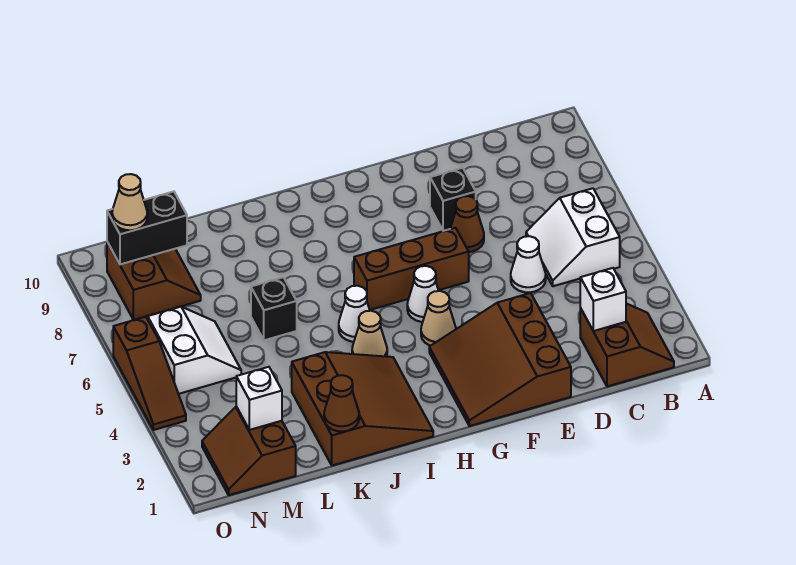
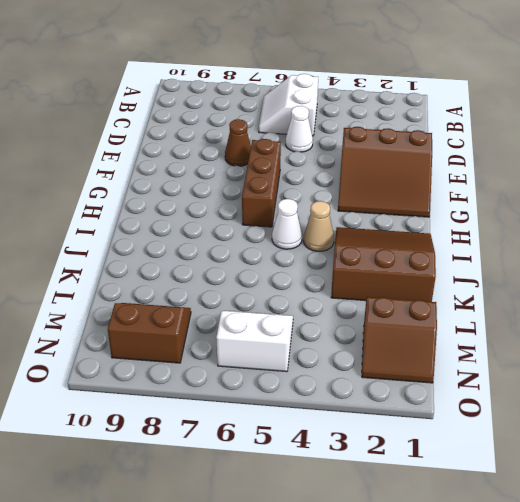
white slope B5:C6 level 1 top 5 -> white slope B5:C6 level 1 top B
none -> brown slope B1:C2 level 1 top C
none -> black brick E8 level 1
none -> tan cone G4 level 1

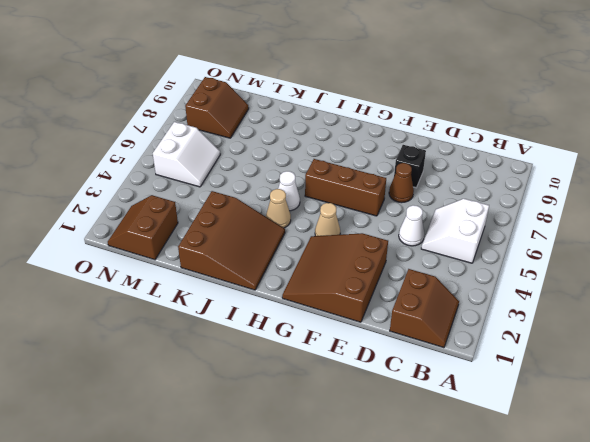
none -> white cone G5 level 1
none -> black brick K6 level 1
none -> brown slope O4:O6 level 1 top 6

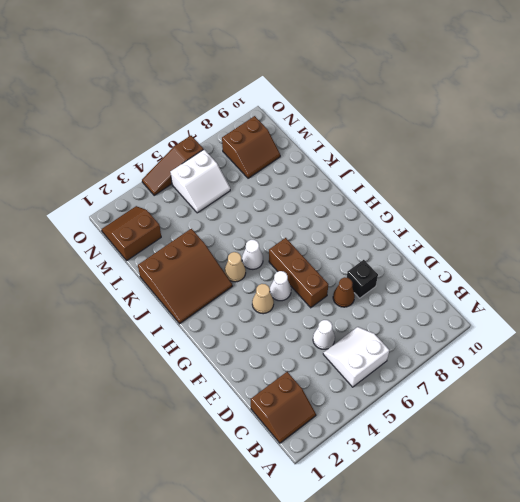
none -> brown slope E1:G3 level 1 top E
none -> black brick K6 level 1
none -> white brick C2 level 2

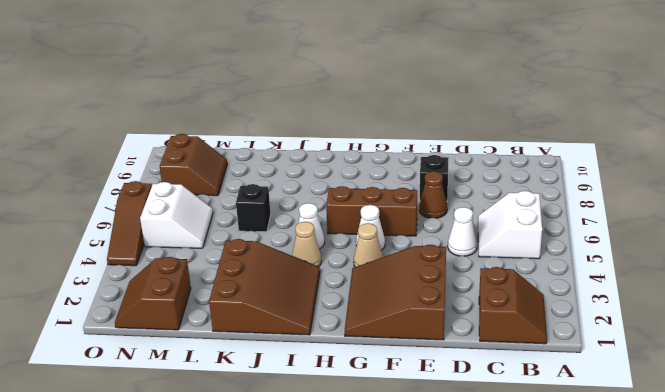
none -> white brick C2 level 2
none -> brown cone K1 level 2
none -> white brick M2 level 2

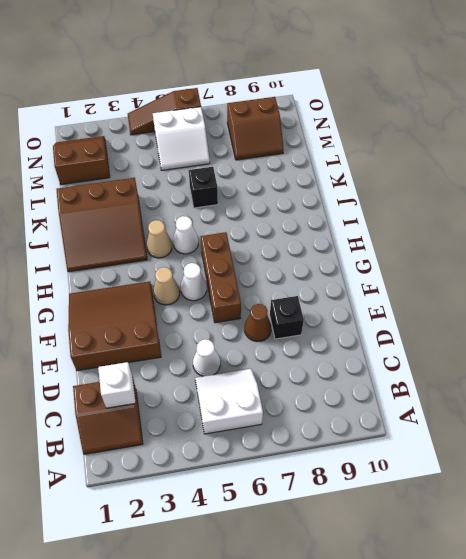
none -> brown cone K1 level 2
none -> white brick M2 level 2
none -> black brick M9:N9 level 2

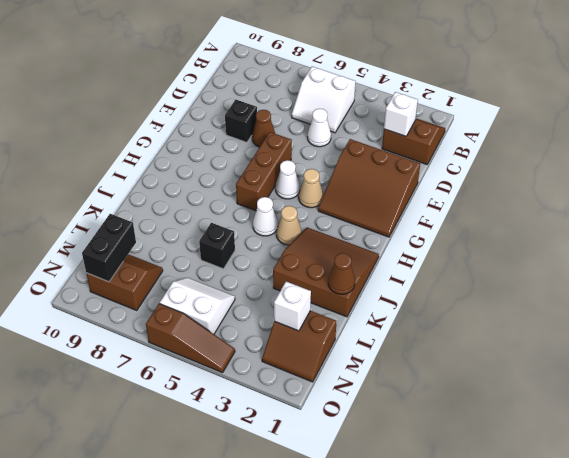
none -> tan cone N9 level 3

